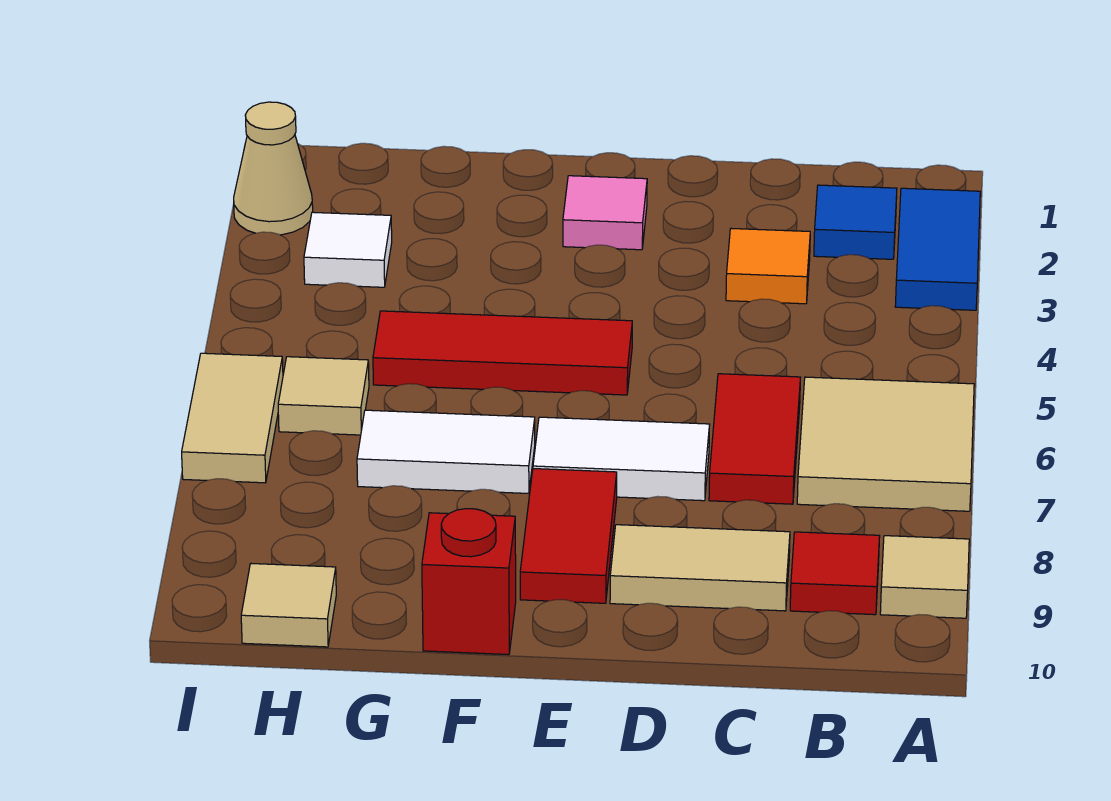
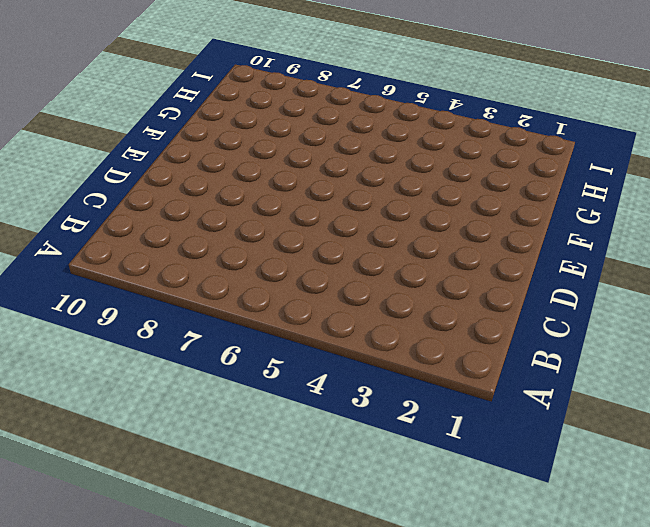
none -> blue tile A2:A3 level 1
none -> tan tile A6:B7 level 1
none -> tan tile A9 level 1

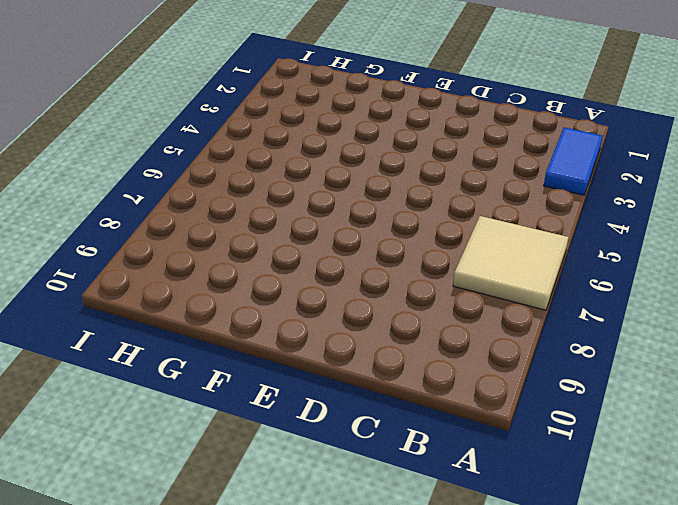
none -> tan tile A9 level 1
none -> blue tile B2 level 1
none -> red tile B9 level 1

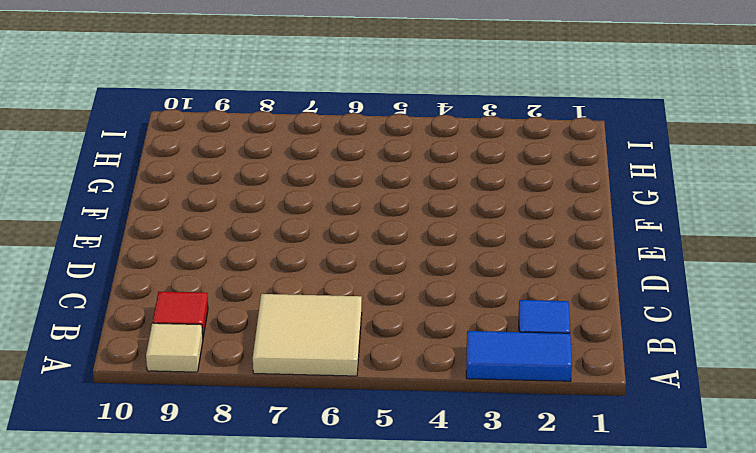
none -> orange tile C3 level 1
none -> red tile C6:C7 level 1
none -> tan tile C9:D9 level 1

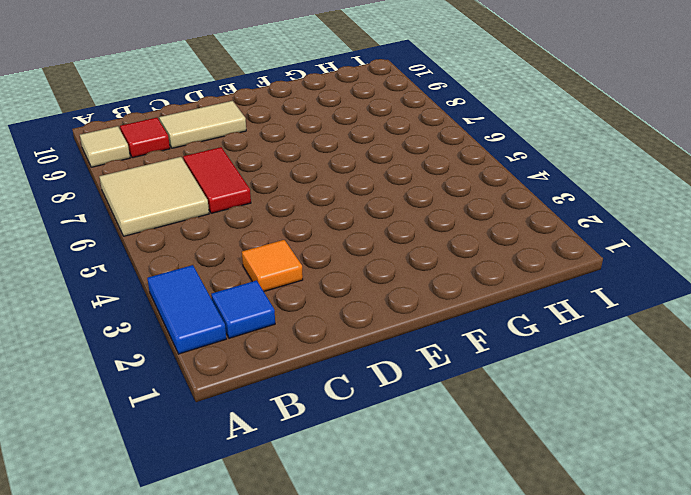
none -> white tile D7:E7 level 1
none -> pink tile E2 level 1
none -> red tile E5:G5 level 1

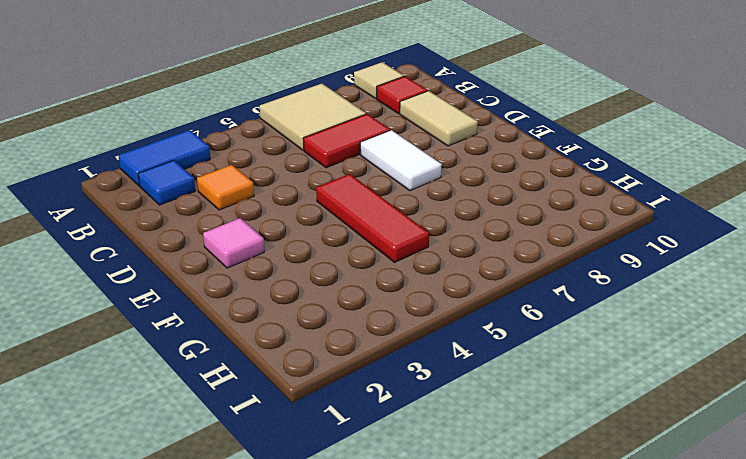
none -> red tile E8:E9 level 1
none -> white tile F7:G7 level 1
none -> red brick F10 level 1

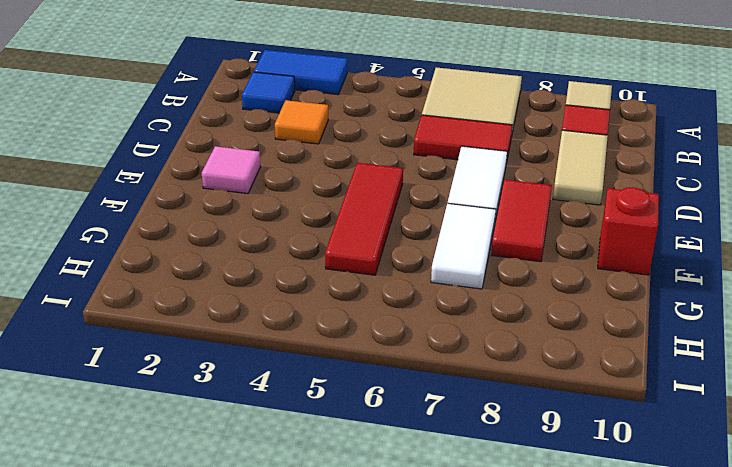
red tile E8:F8 level 1 -> red tile E8:E9 level 1
none -> white tile H3 level 1
none -> tan tile H6 level 1
none -> tan tile H10 level 1

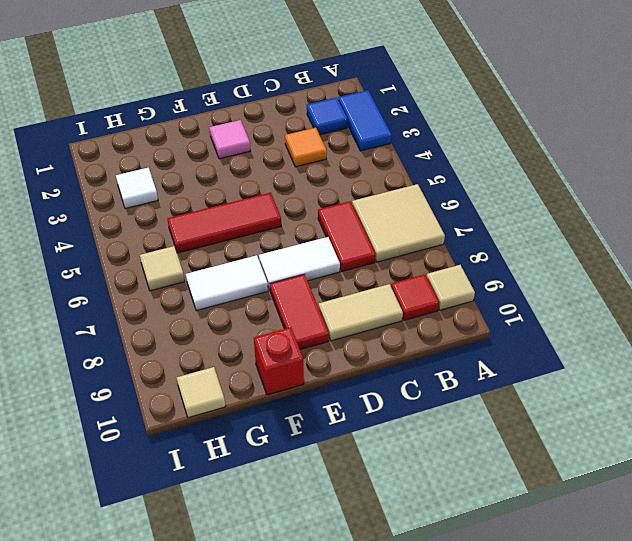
none -> tan cone I2 level 1
none -> tan tile I6:I7 level 1

